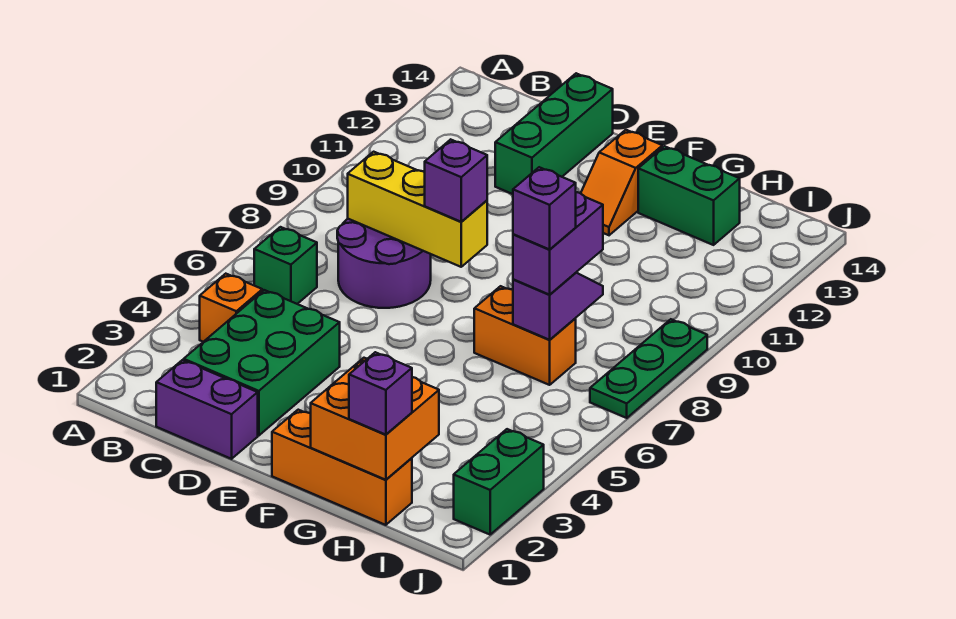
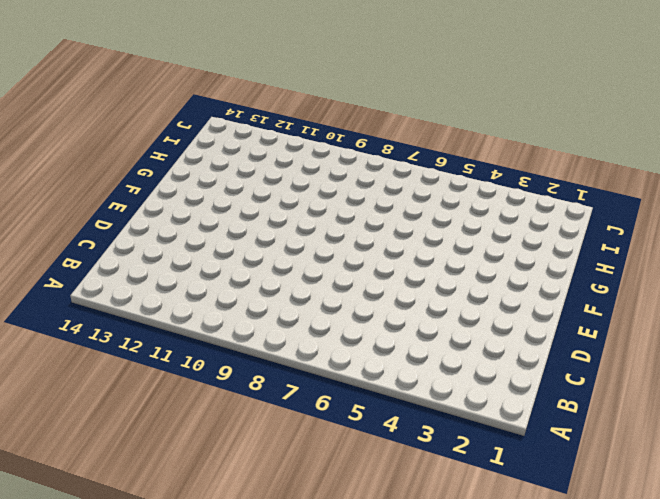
none -> orange brick B4 level 1
none -> green brick B6 level 1
none -> purple brick C1:D1 level 1

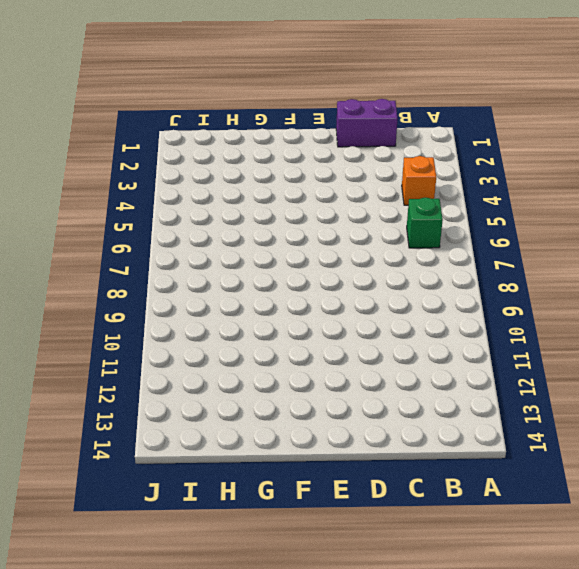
none -> green brick C2:D4 level 1
none -> purple round brick C7:D8 level 1
none -> green brick D12:D14 level 1

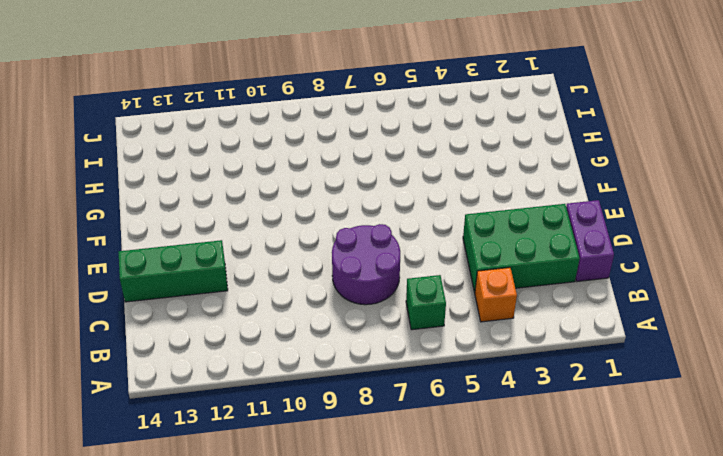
none -> orange brick F1:H1 level 1
none -> orange slope F12:F13 level 1 top 13
none -> orange brick G7:H7 level 1

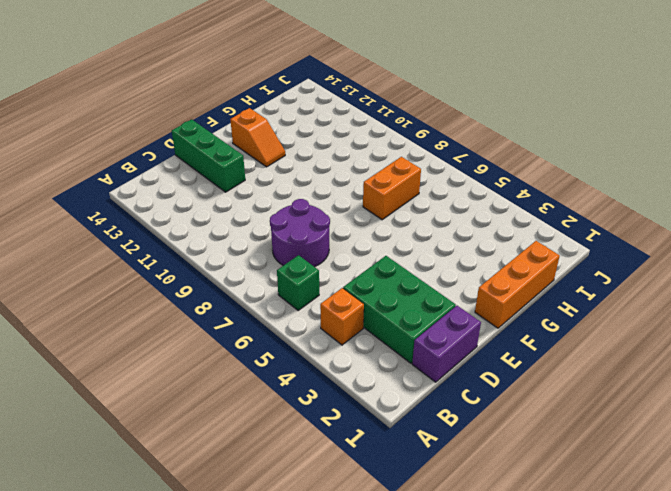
none -> green brick G13:H13 level 1
none -> green brick J2:J3 level 1
none -> green plate J7:J9 level 1

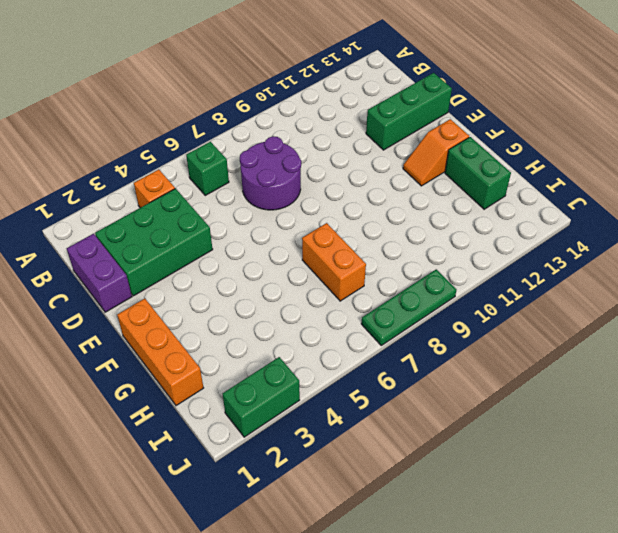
none -> yellow brick C8:E8 level 2
none -> orange brick G1:H2 level 2
none -> purple slope H7:H8 level 2 top 7

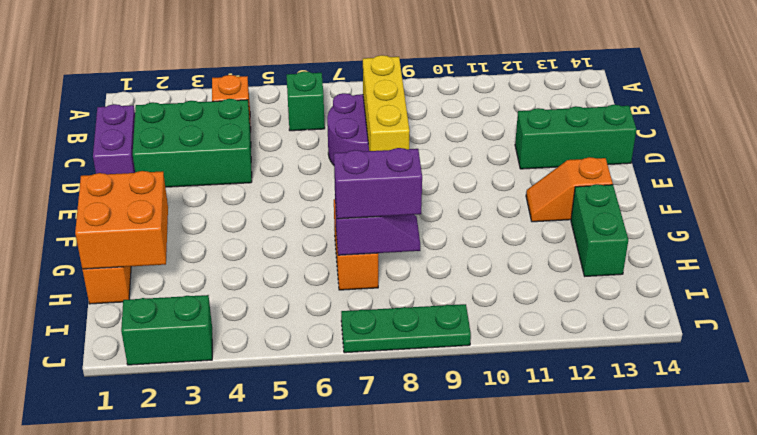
none -> purple brick E8 level 3
none -> purple brick H1 level 3
none -> purple brick H7 level 4

